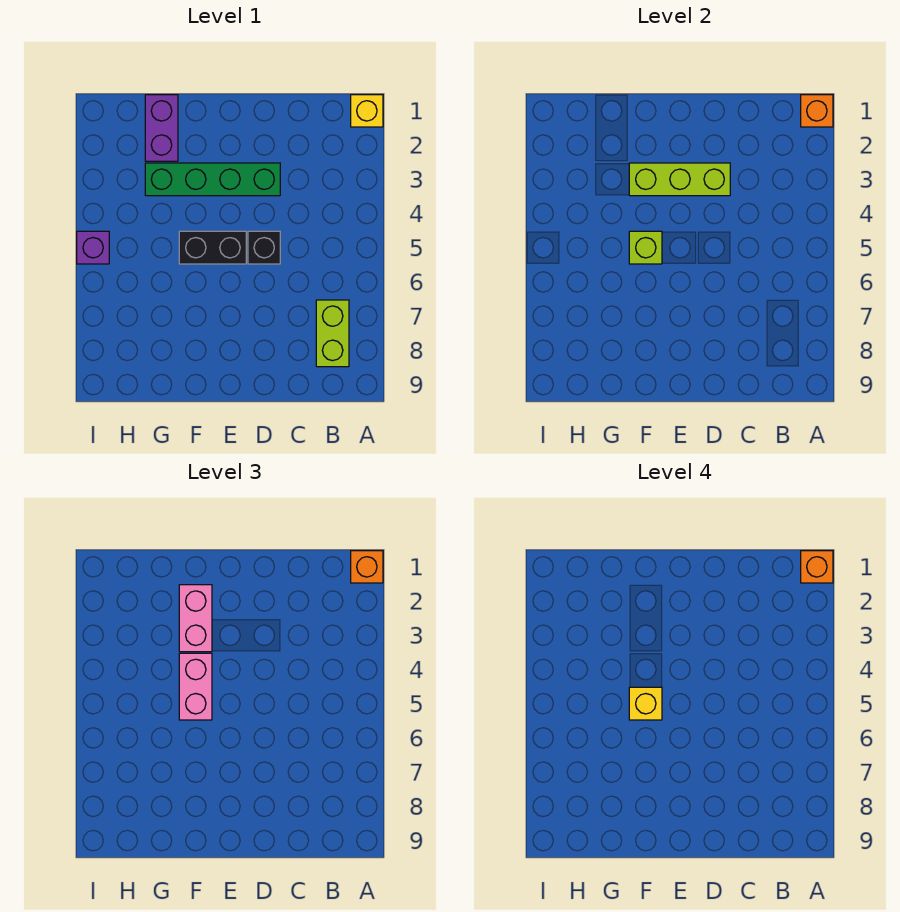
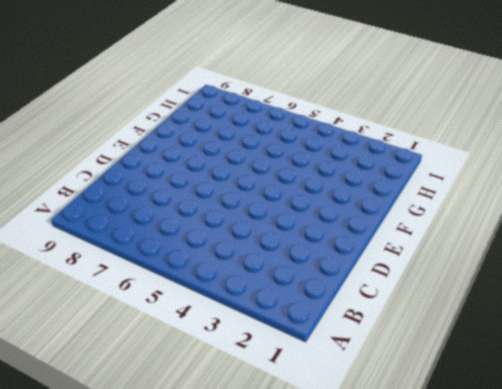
none -> yellow brick A1 level 1
none -> lime brick B7:B8 level 1
none -> green brick D3:G3 level 1

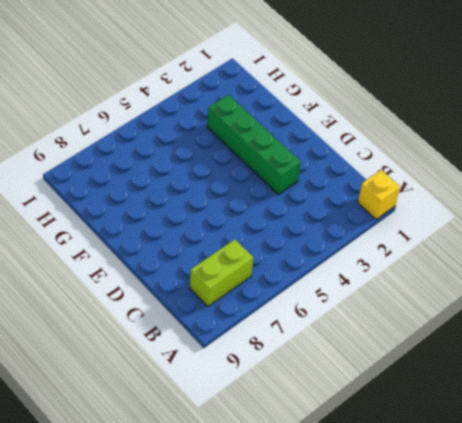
none -> black brick D5 level 1
none -> black brick E5:F5 level 1
none -> purple brick G1:G2 level 1

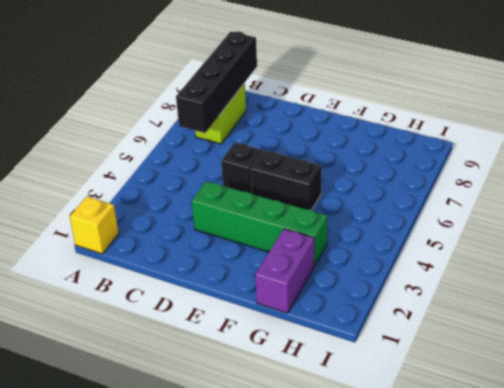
black brick B6:B9 level 2 -> none
none -> purple brick I5 level 1
none -> orange brick A1 level 2
none -> lime brick D3:F3 level 2

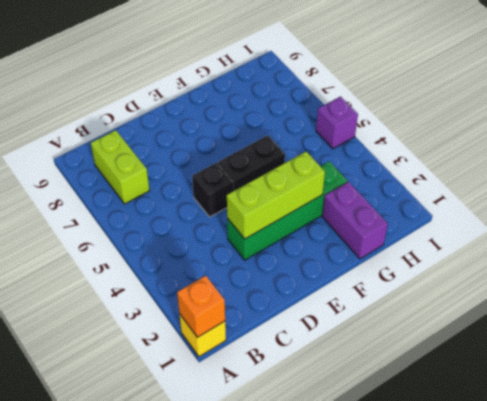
none -> lime brick F5 level 2
none -> orange brick A1 level 3
none -> pink brick F2:F3 level 3

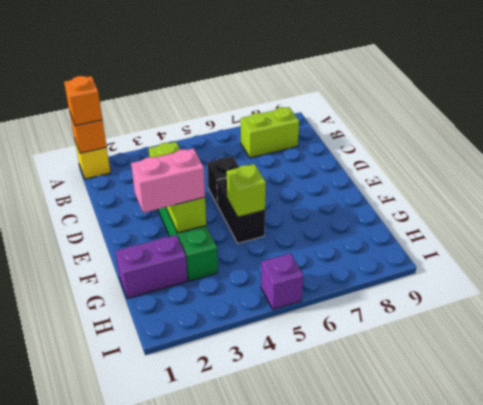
none -> pink brick F4:F5 level 3
none -> orange brick A1 level 4
none -> yellow brick F5 level 4

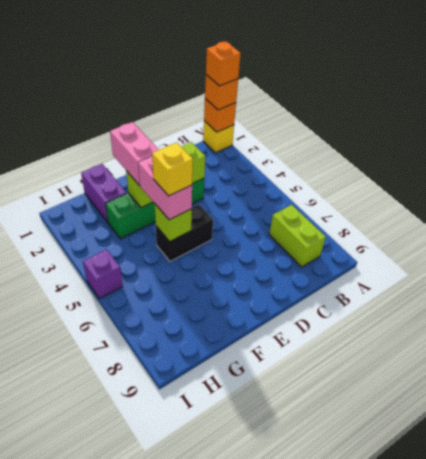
none -> black brick D5 level 1

